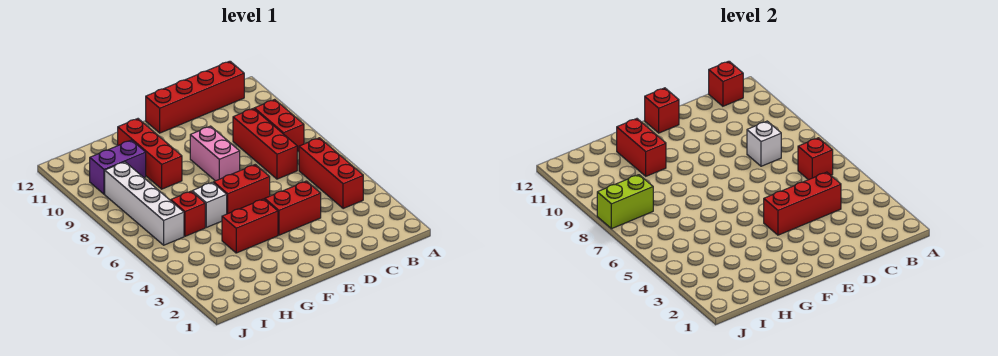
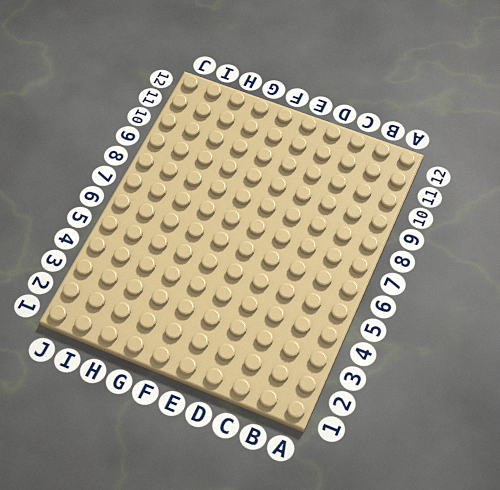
none -> red brick B4:B6 level 1
none -> red brick B8:B9 level 1
none -> red brick B12:E12 level 1

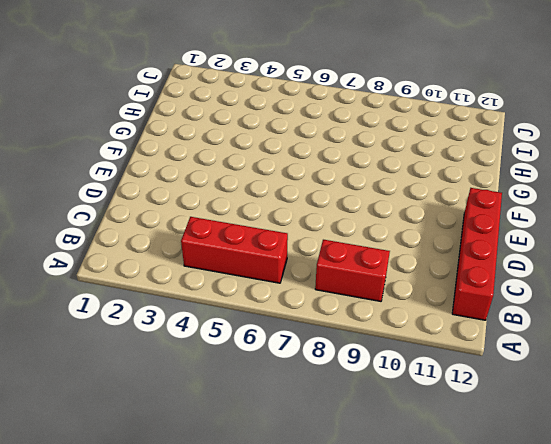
none -> red brick C7:C9 level 1
none -> red brick D4:E4 level 1
none -> red brick E6:F6 level 1

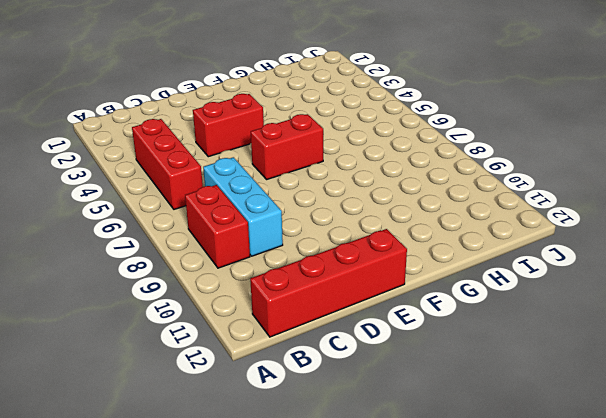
cyan brick C7:C9 level 1 -> red brick C7:C9 level 1
none -> pink brick E8:E9 level 1
none -> red brick F4:G4 level 1
none -> white brick G6 level 1

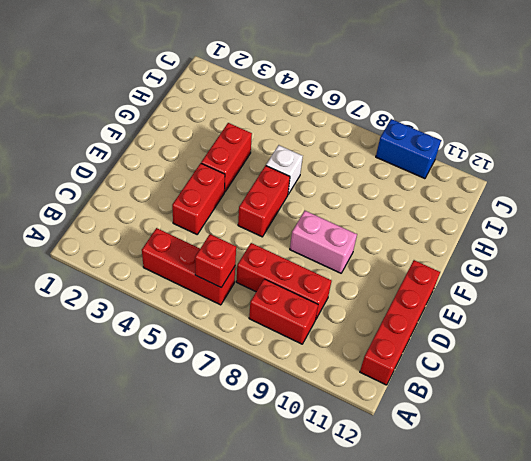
blue brick J9:J10 level 1 -> none
none -> red brick G9:G11 level 1
none -> red brick H6 level 1
none -> purple brick H10:I10 level 1

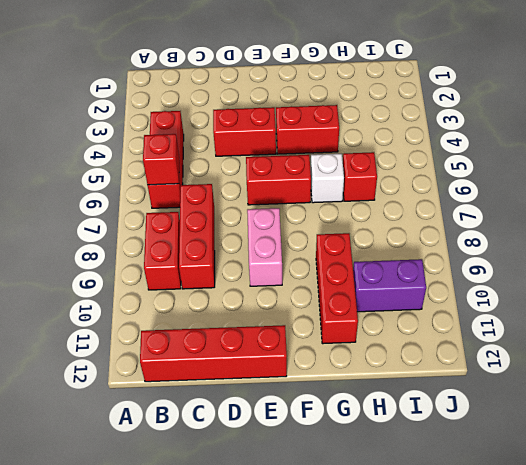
none -> white brick I6:I9 level 1
none -> red brick B12 level 2
none -> red brick C4:E4 level 2

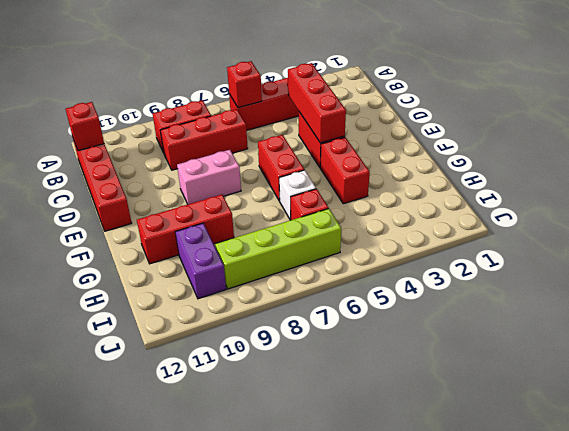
lime brick I6:I9 level 1 -> white brick I6:I9 level 1
none -> white brick C8 level 2
none -> red brick E12 level 2
none -> red brick G10:G11 level 2

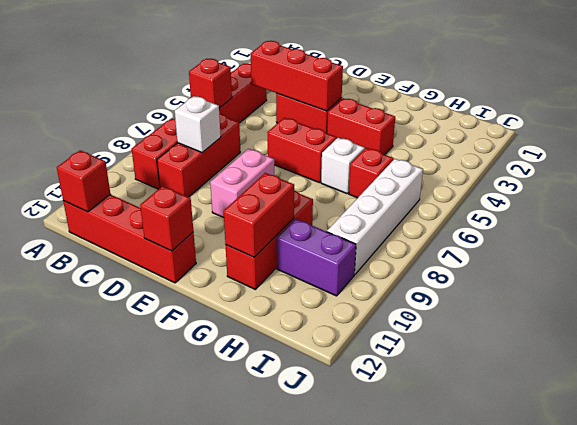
none -> lime brick I8:J8 level 2

